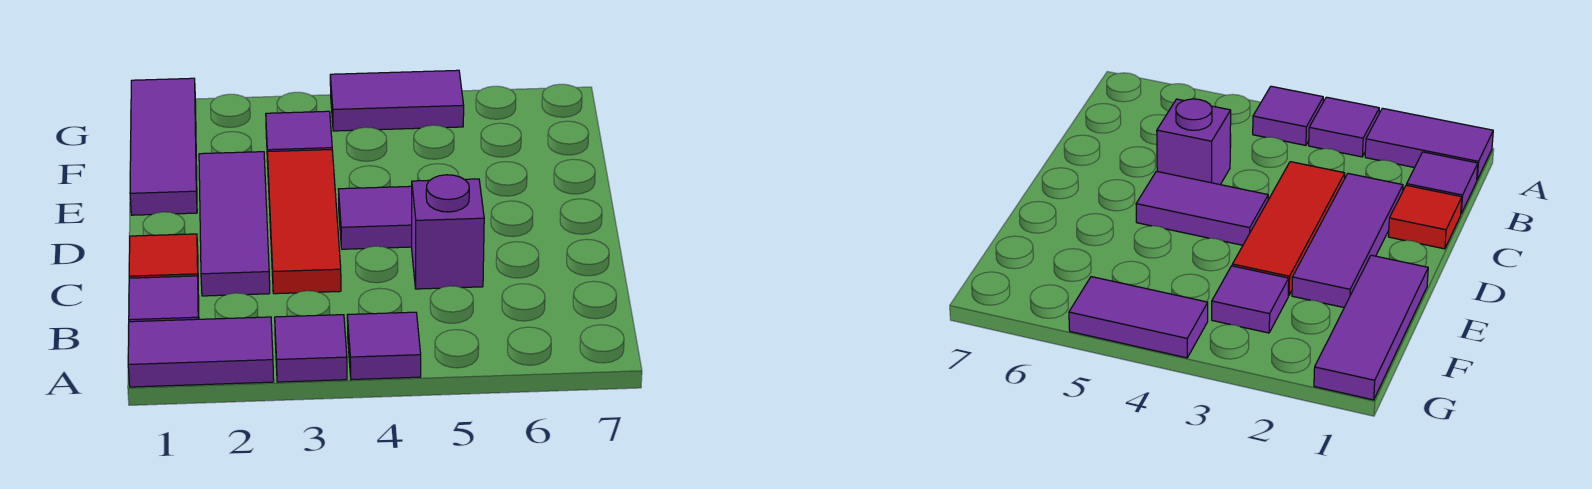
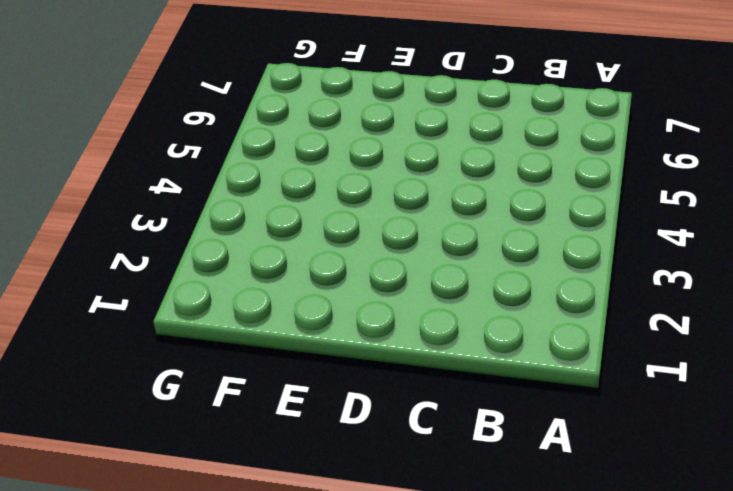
none -> purple tile A1:A2 level 1
none -> purple tile A3 level 1
none -> purple tile A4 level 1

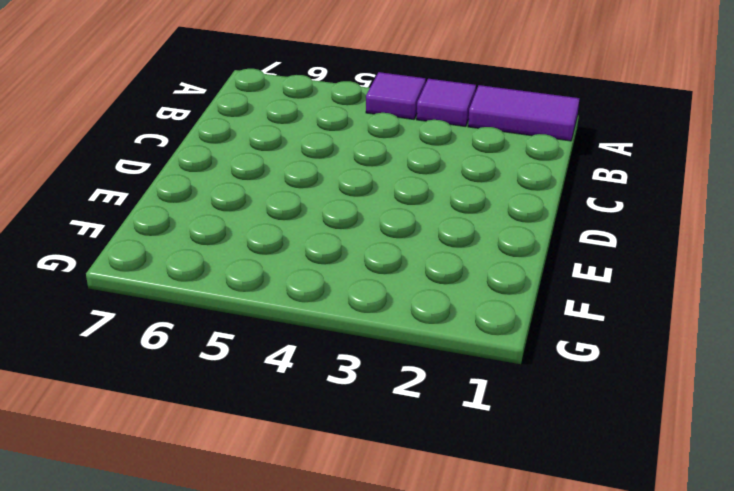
none -> purple tile B1 level 1
none -> red tile C1 level 1
none -> purple tile C2:E2 level 1

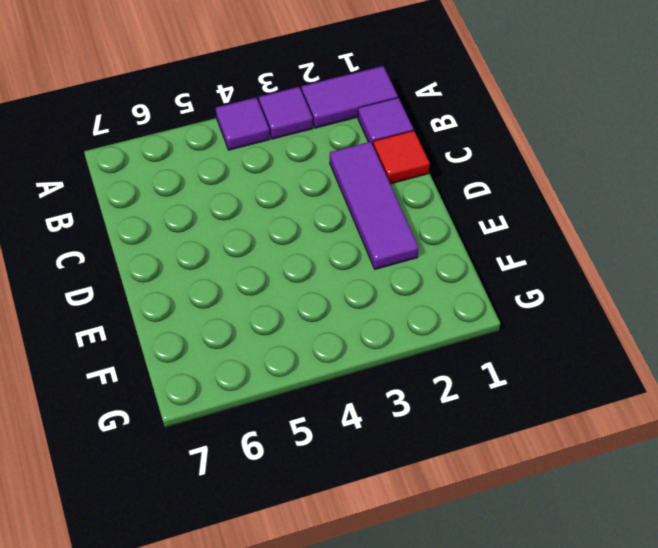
none -> red tile C3:E3 level 1
none -> purple brick C5 level 1
none -> purple tile D4:D5 level 1

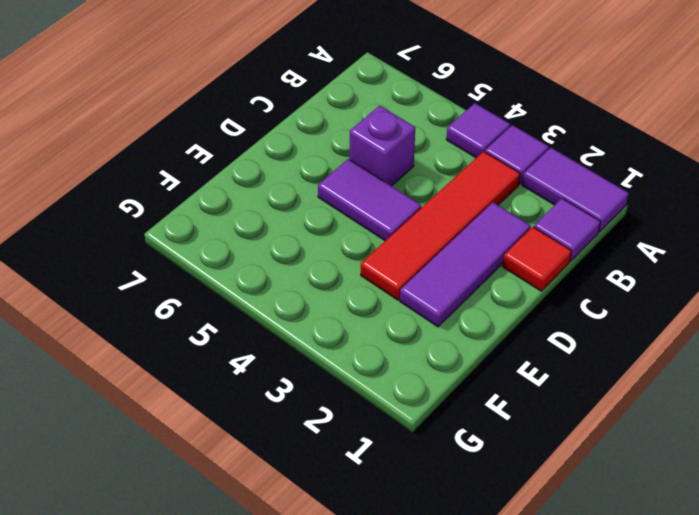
red tile B3:E3 level 1 -> red tile C3:E3 level 1
none -> purple tile E1:G1 level 1
none -> purple tile F3 level 1
none -> purple tile G4:G5 level 1

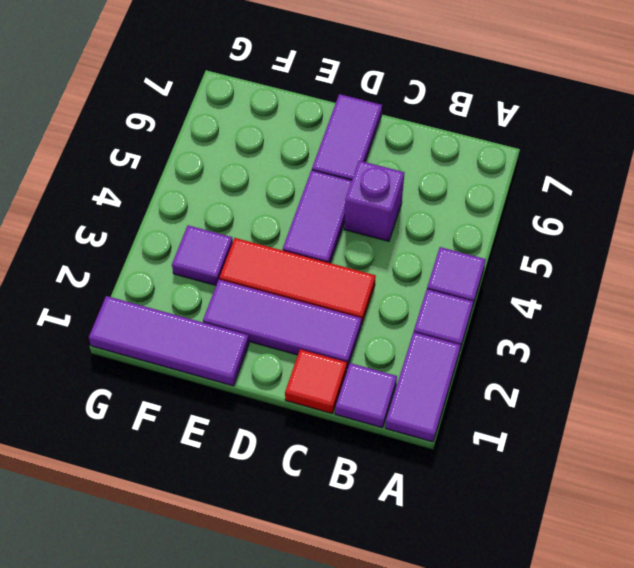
purple tile D6:D7 level 1 -> purple tile G4:G5 level 1

